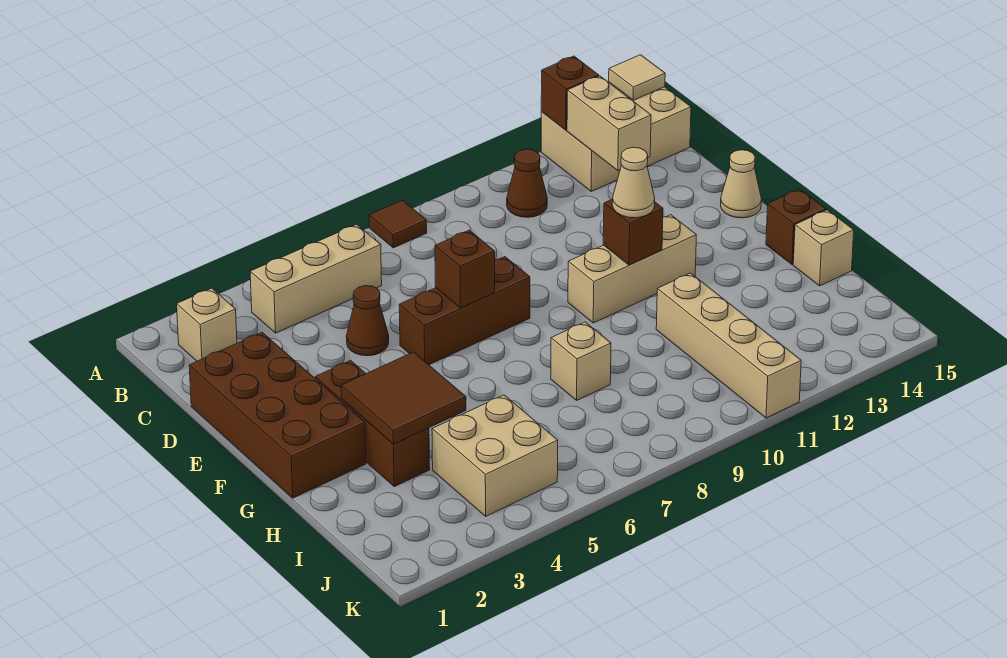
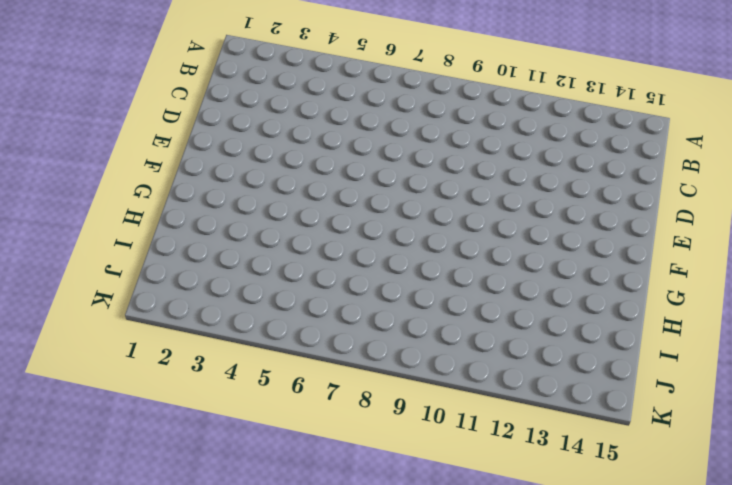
none -> brown tile A8 level 1
none -> tan brick A13:B15 level 1
none -> tan brick B2 level 1

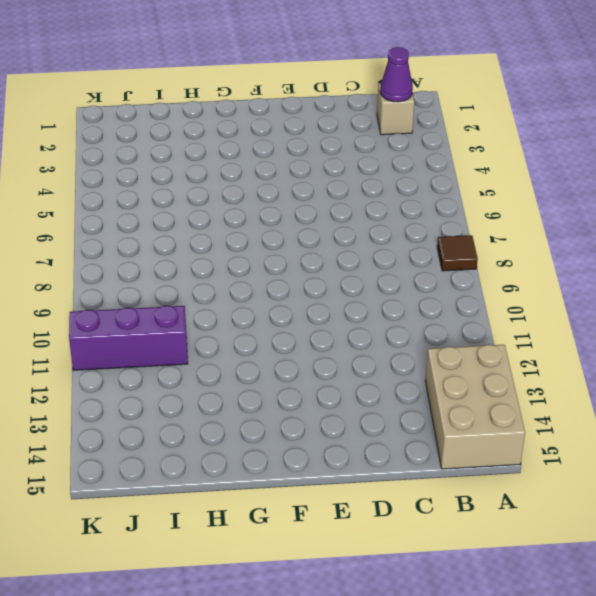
purple cone B2 level 2 -> none
purple brick I11:K11 level 1 -> tan brick H11:K11 level 1
none -> tan brick B4:B6 level 1
none -> brown cone B11 level 1
none -> brown brick D1:G2 level 1

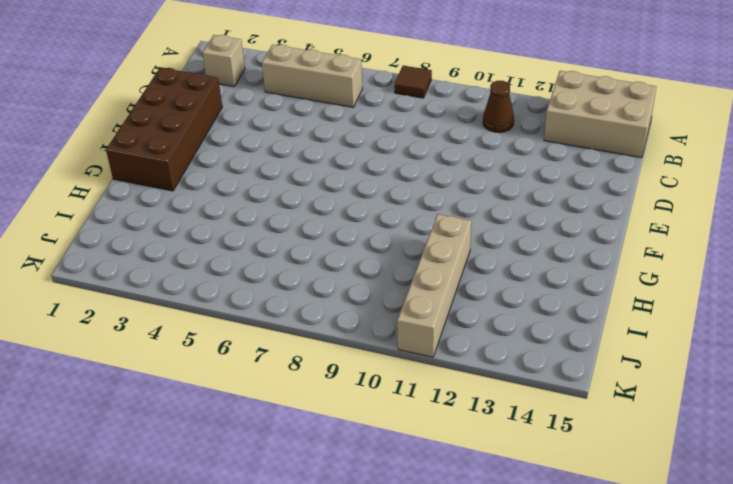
none -> brown cone D5 level 1
none -> brown brick E6:E8 level 1
none -> tan cone E15 level 1

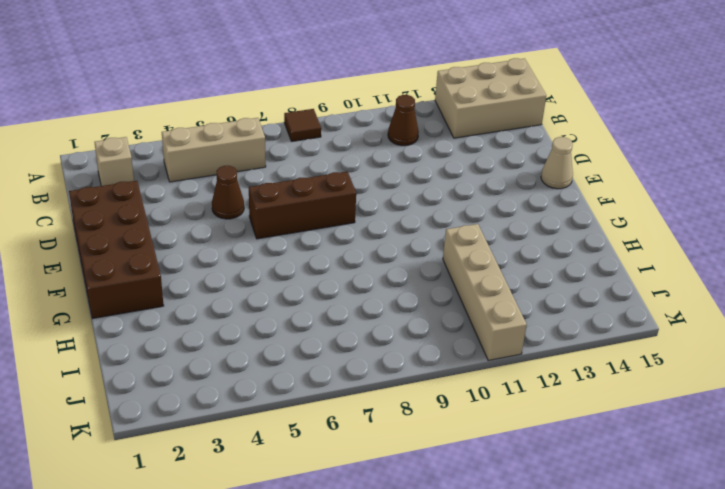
none -> brown brick F3:H3 level 1
none -> tan brick F10:F12 level 1
none -> brown brick G15 level 1

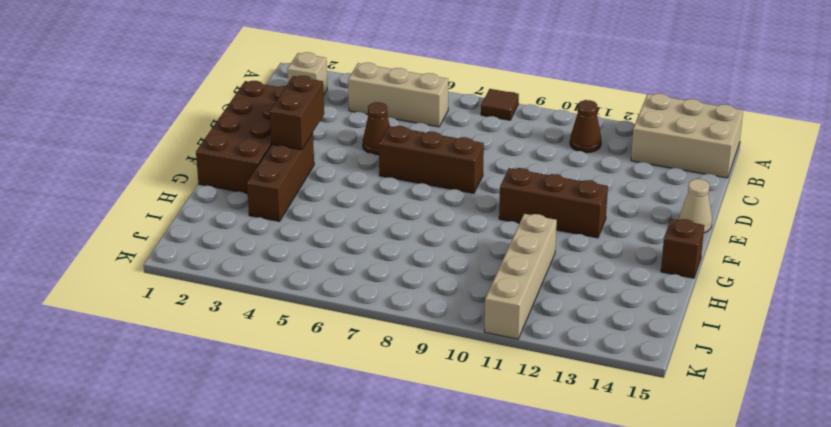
brown brick E3:F3 level 2 -> none
brown brick F10:F12 level 1 -> tan brick F10:F12 level 1
none -> tan brick H8 level 1
none -> tan brick H15 level 1
none -> tan brick I4:J5 level 1

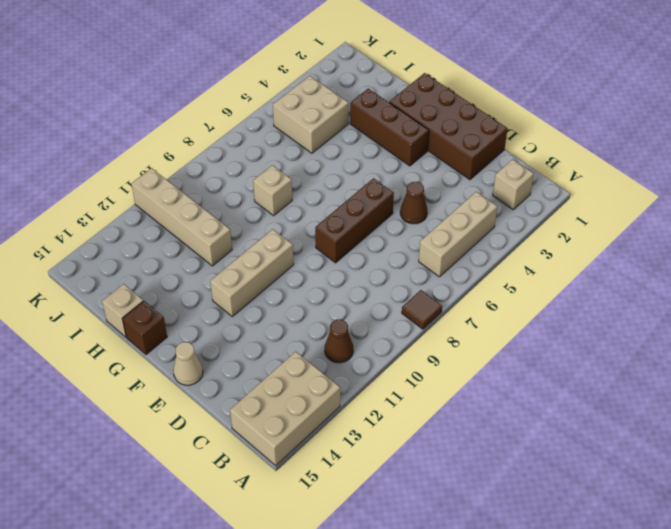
none -> brown brick A13 level 2
none -> tan tile A15 level 2
none -> tan brick B13:C13 level 2

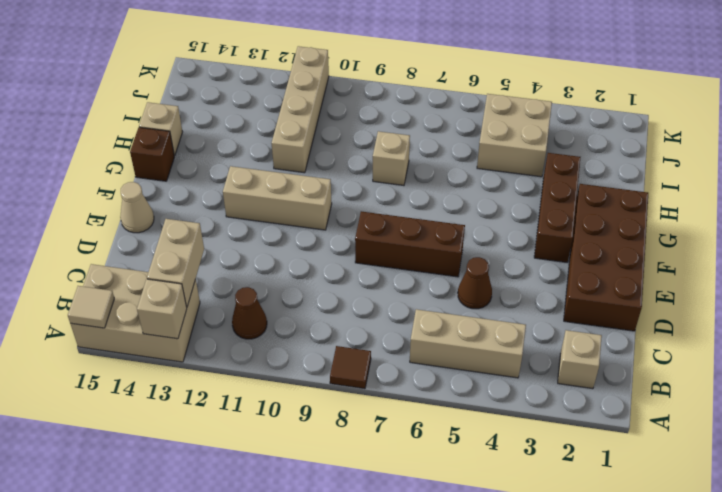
tan brick A13 level 2 -> brown brick A13 level 2
none -> brown brick E7 level 2
none -> brown brick F11 level 2
none -> brown tile G3:H4 level 2

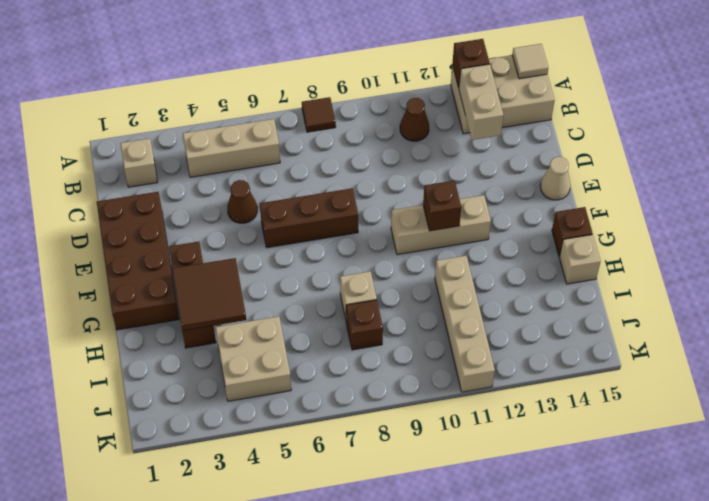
brown brick I8 level 1 -> brown brick E7 level 2
none -> tan cone F11 level 3

